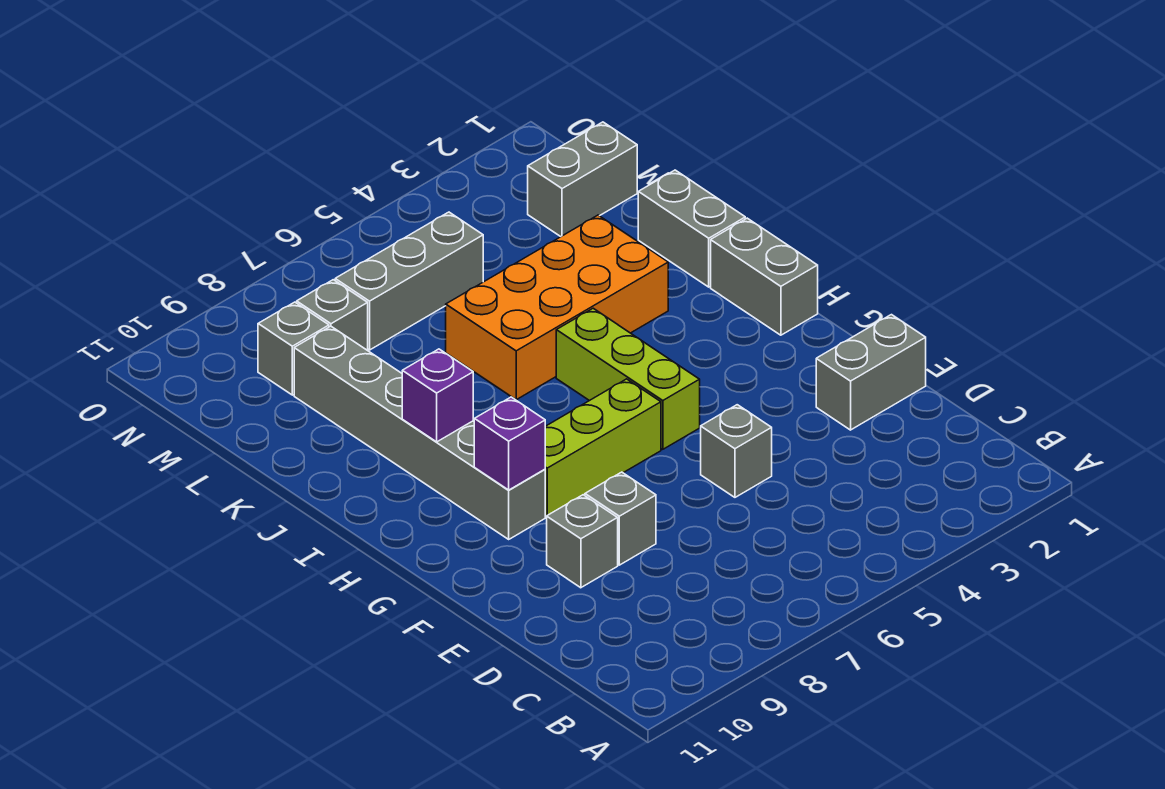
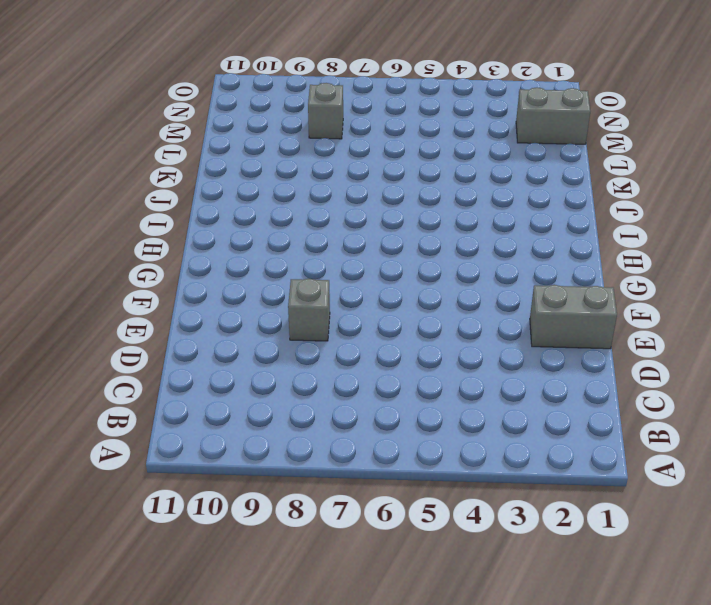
none -> grey brick E5 level 1
none -> grey brick E9 level 1
none -> lime brick G5:I5 level 1

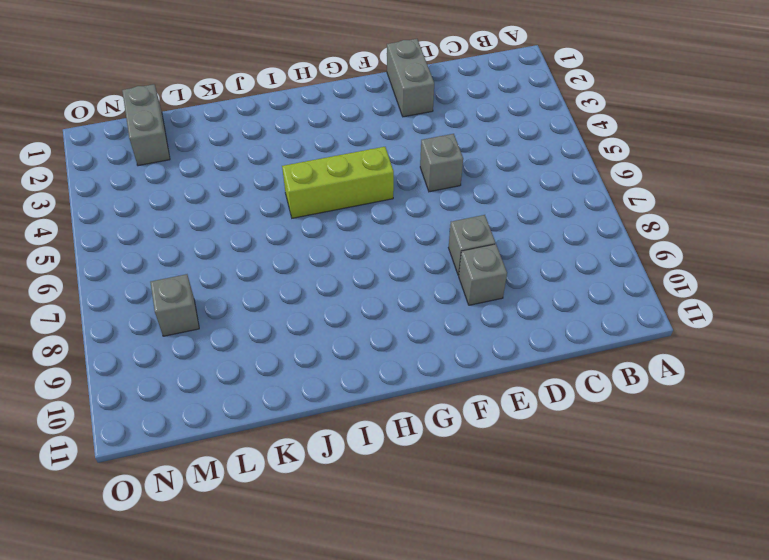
none -> lime brick G6:G8 level 1
none -> grey brick G9:L9 level 1
none -> grey brick H1:I1 level 1

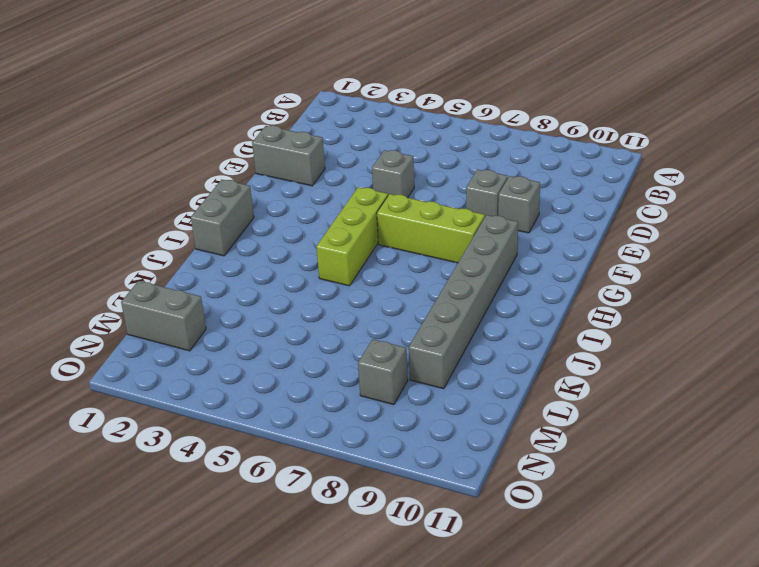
none -> grey brick J1:K1 level 1
none -> orange brick J3:K6 level 1
none -> grey brick M5:M7 level 1

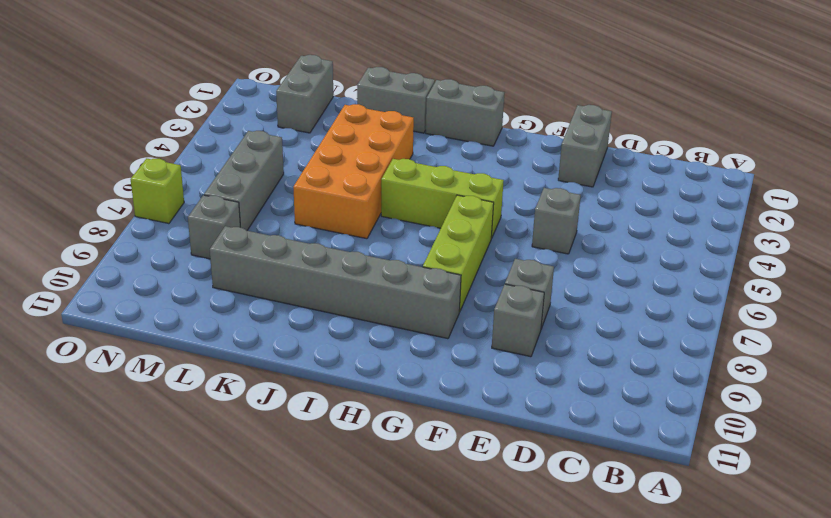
lime brick O7 level 1 -> none
none -> grey brick M9 level 1
none -> purple brick G9 level 2
none -> purple brick I9 level 2

